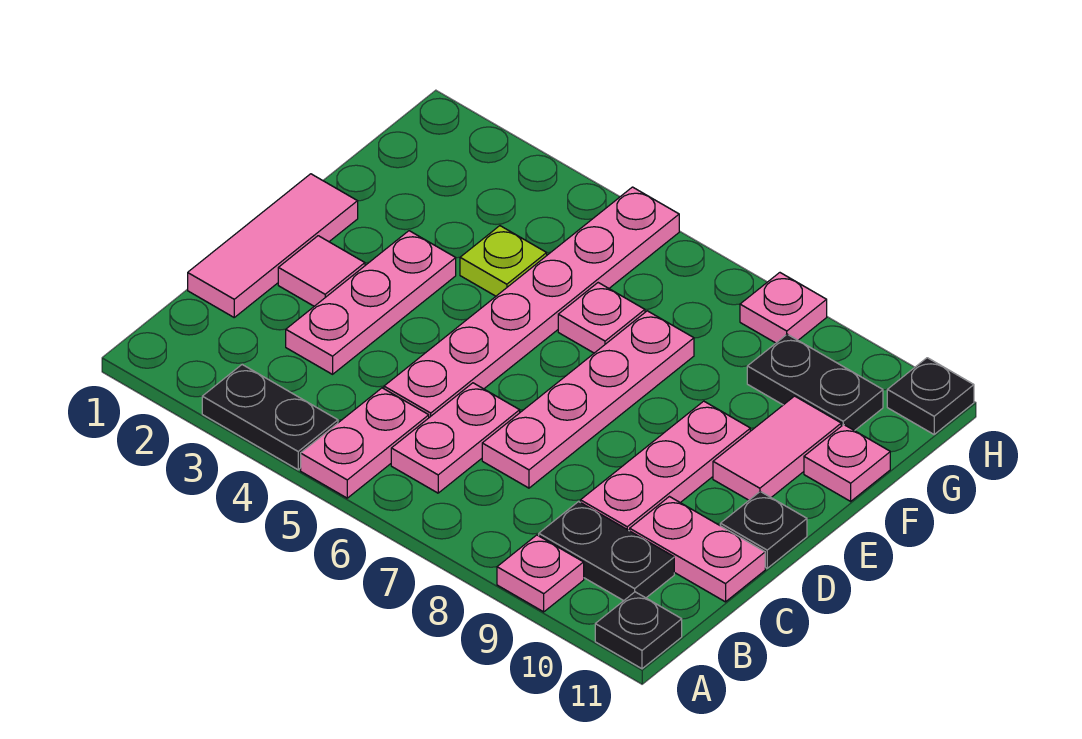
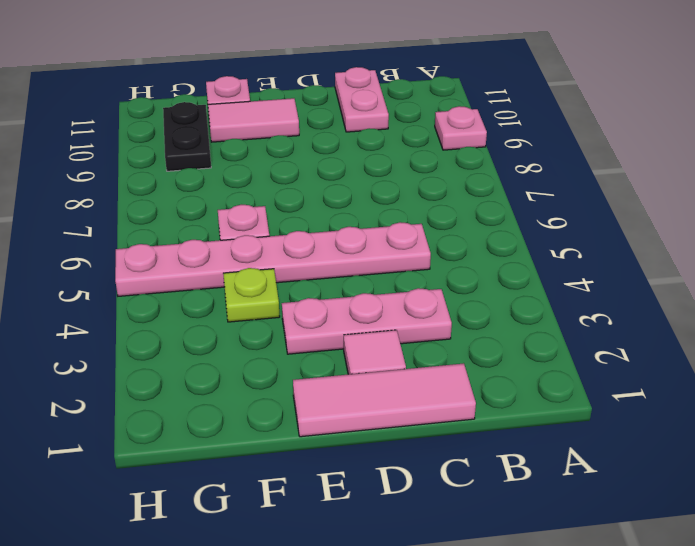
none -> black plate A3:A4 level 1
none -> pink plate A5:B5 level 1
none -> black plate A11 level 1

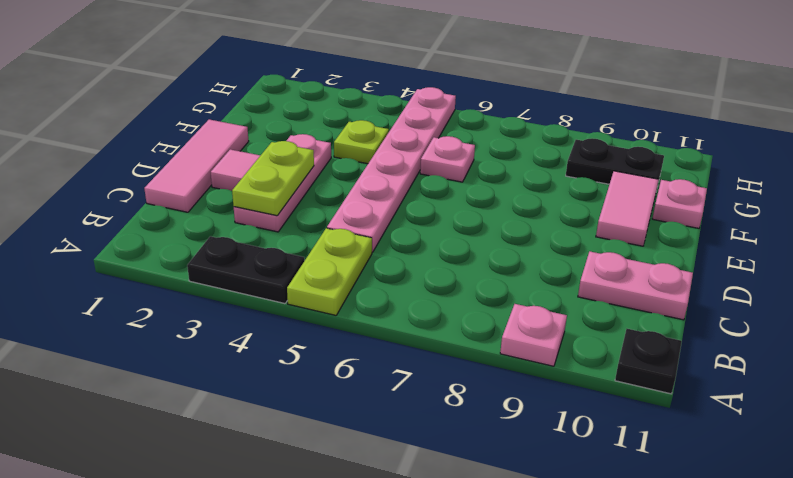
lime plate A5:B5 level 1 -> pink plate A5:B5 level 1
lime plate C3:D3 level 2 -> none
none -> pink plate B6:C6 level 1
none -> black plate B9:B10 level 1
none -> pink plate C7:F7 level 1

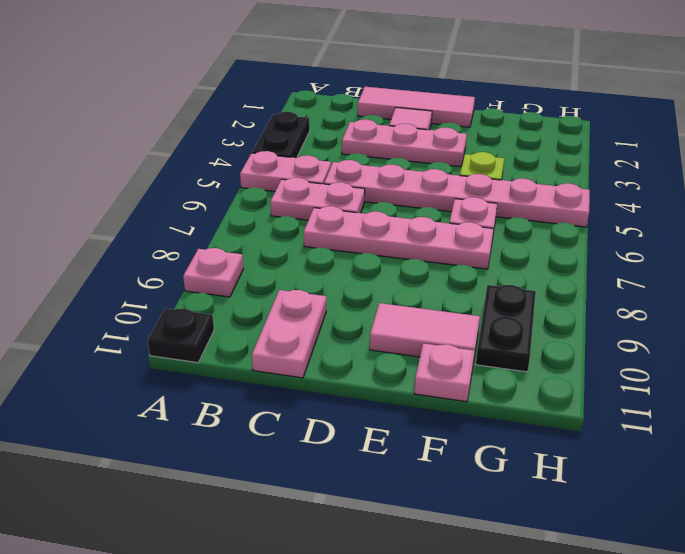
none -> black plate B9:B10 level 1
none -> pink plate C9:E9 level 1
none -> black plate D11 level 1

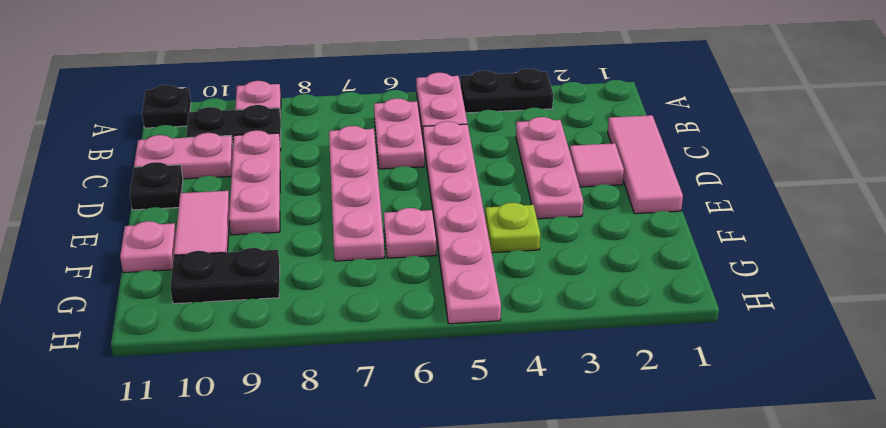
none -> pink plate H8 level 1
none -> black plate H11 level 1

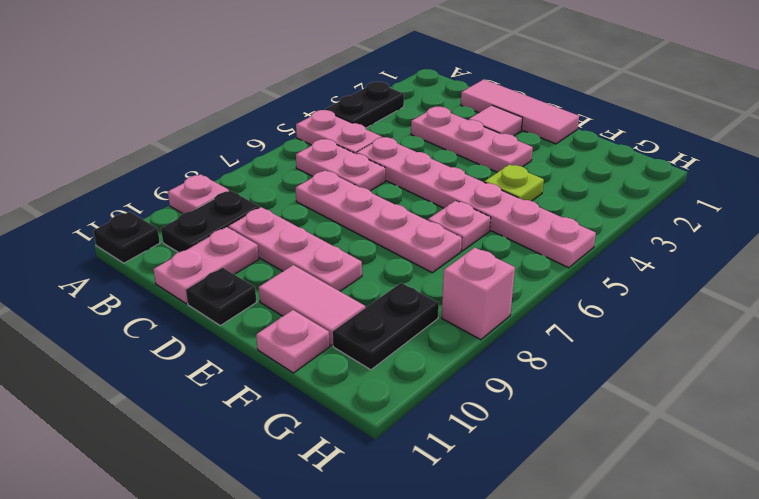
pink brick H8 level 1 -> pink plate H8 level 1
none -> black plate H11 level 1

